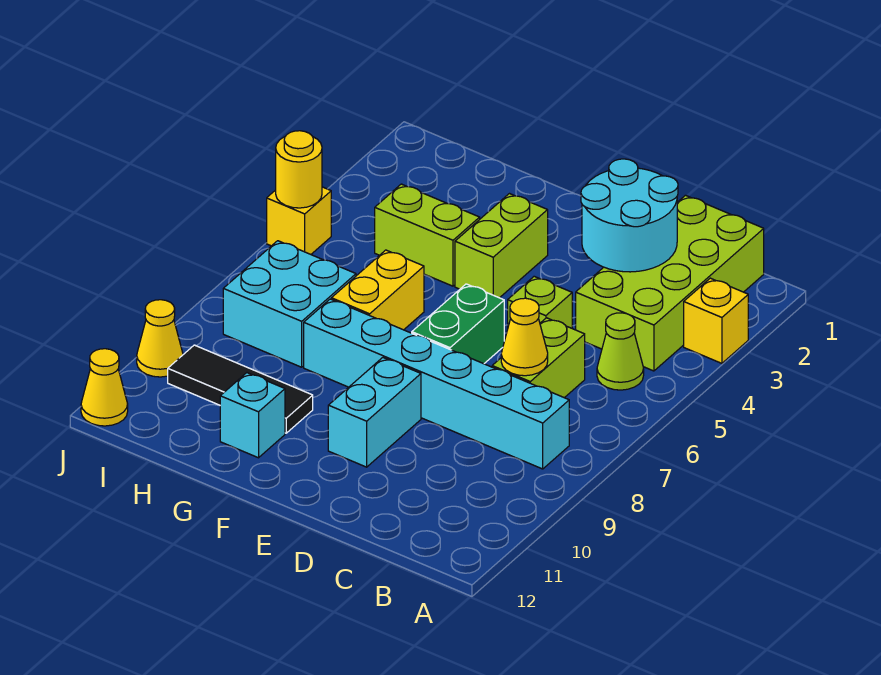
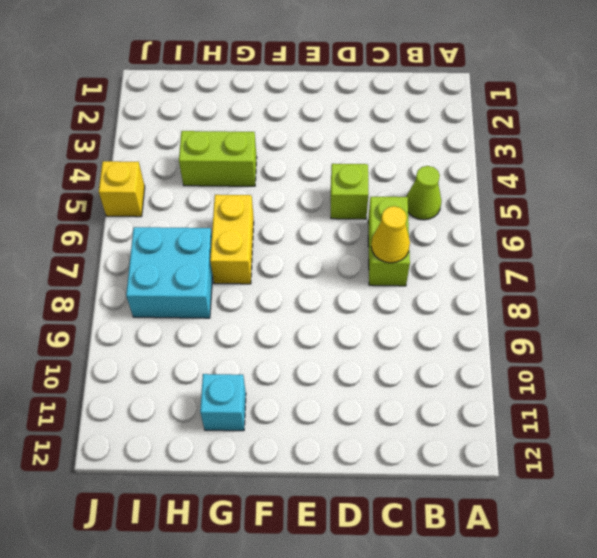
none -> yellow brick A3 level 1
none -> lime brick B1:C4 level 1
none -> cyan brick B8:G8 level 1

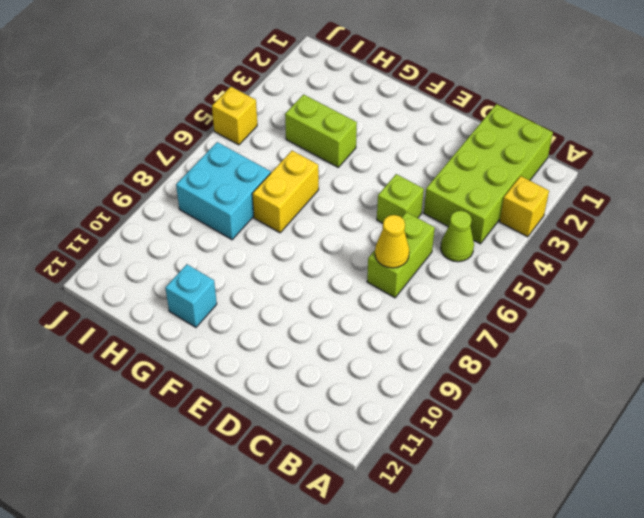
none -> cyan brick B8:G8 level 1
none -> green brick E6:E7 level 1
none -> cyan brick E9:E10 level 1

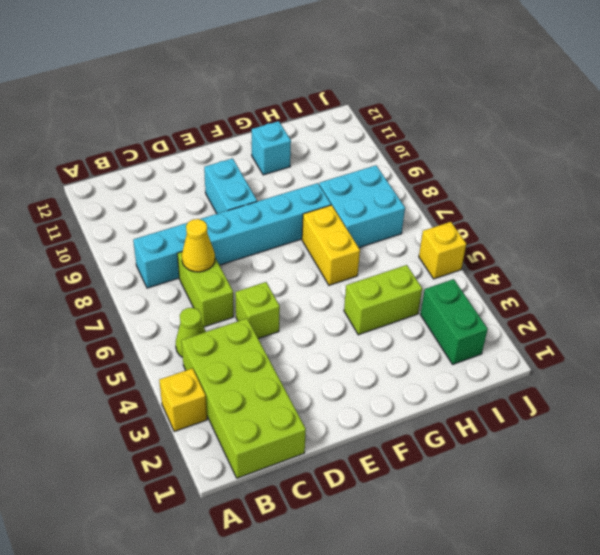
green brick I2:I3 level 1 -> green brick E6:E7 level 1
none -> lime brick F3:F4 level 1
none -> black tile G10:I10 level 1
none -> yellow cone J10 level 1

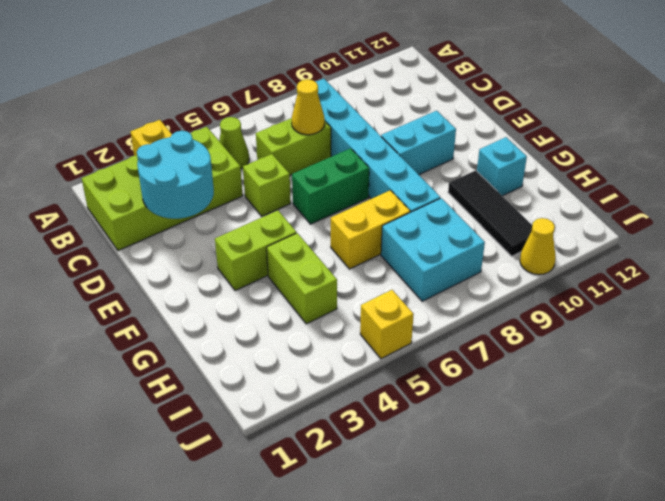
none -> yellow cone J12 level 1
none -> yellow round brick J5 level 2

